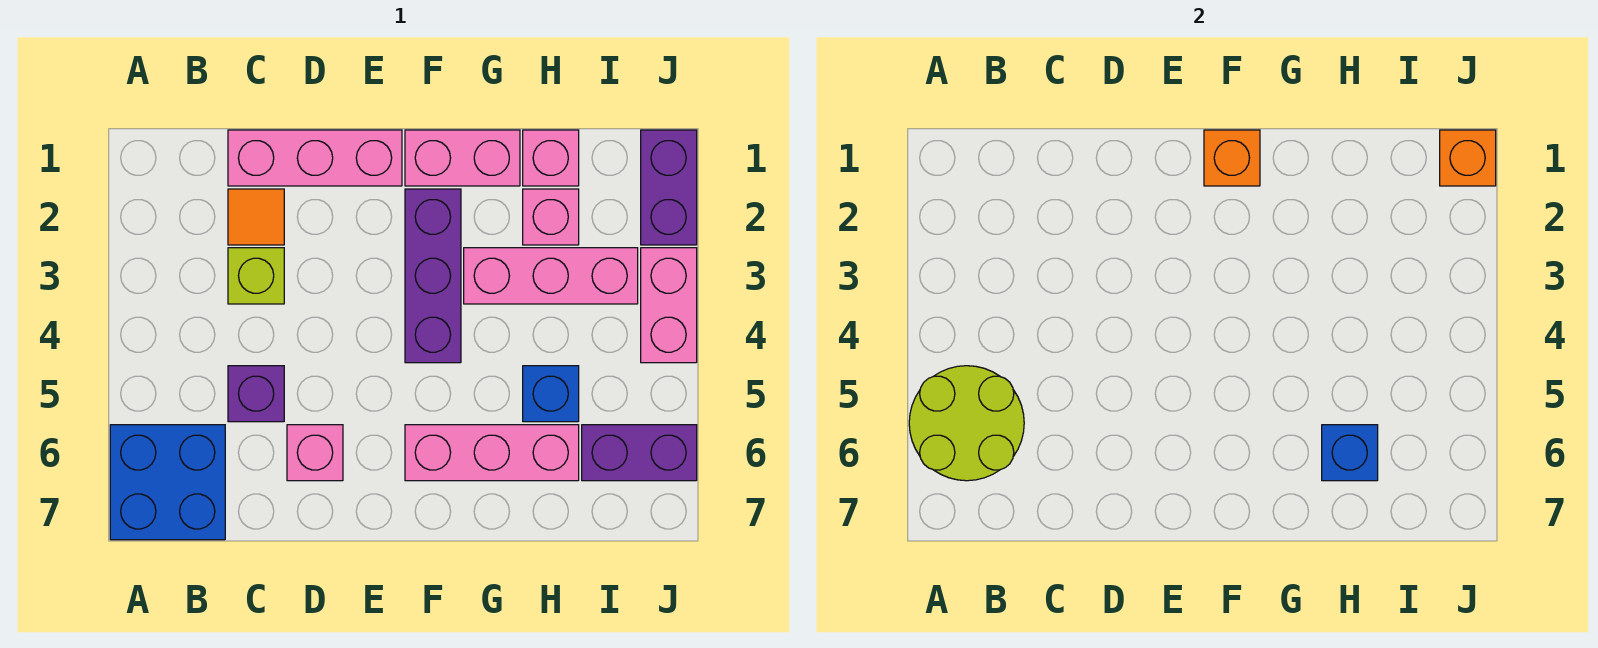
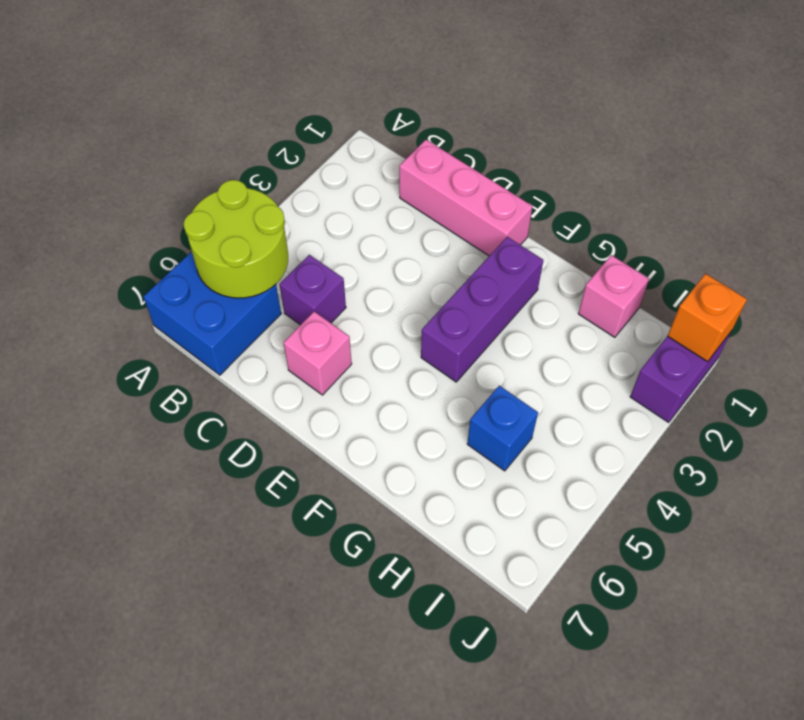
none -> orange tile C2 level 1
none -> lime brick C3 level 1
none -> pink brick F1:G1 level 1

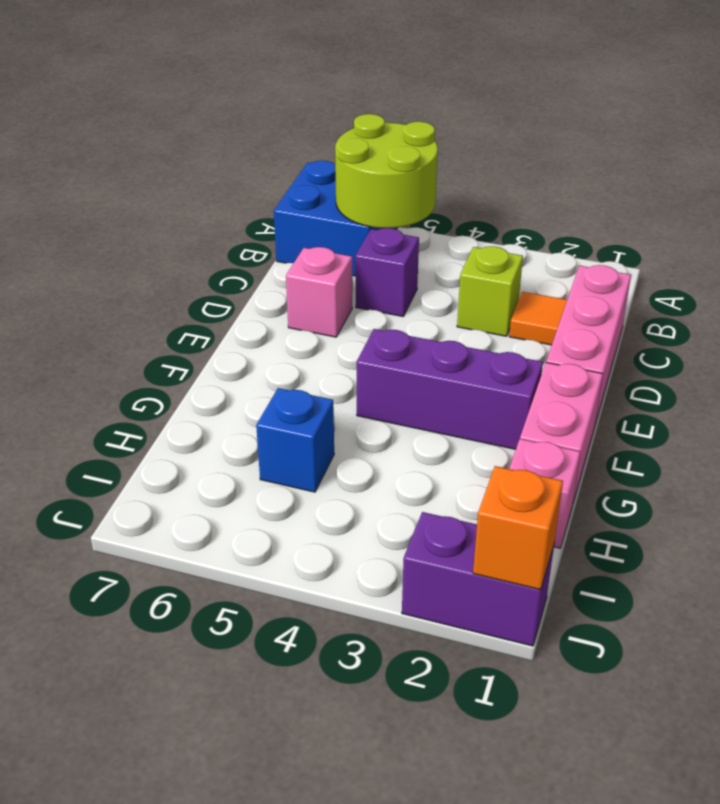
none -> pink brick F6:H6 level 1
none -> pink brick G3:I3 level 1
none -> pink brick H2 level 1

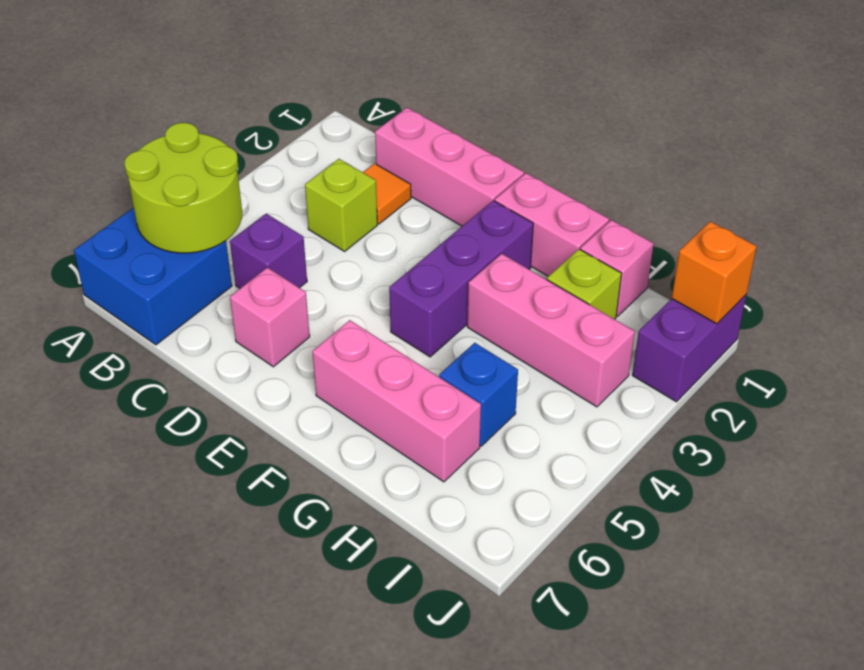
lime brick H2 level 1 -> pink brick H2 level 1
none -> purple brick I6:J6 level 1
none -> pink brick J3:J4 level 1
none -> orange brick F1 level 2

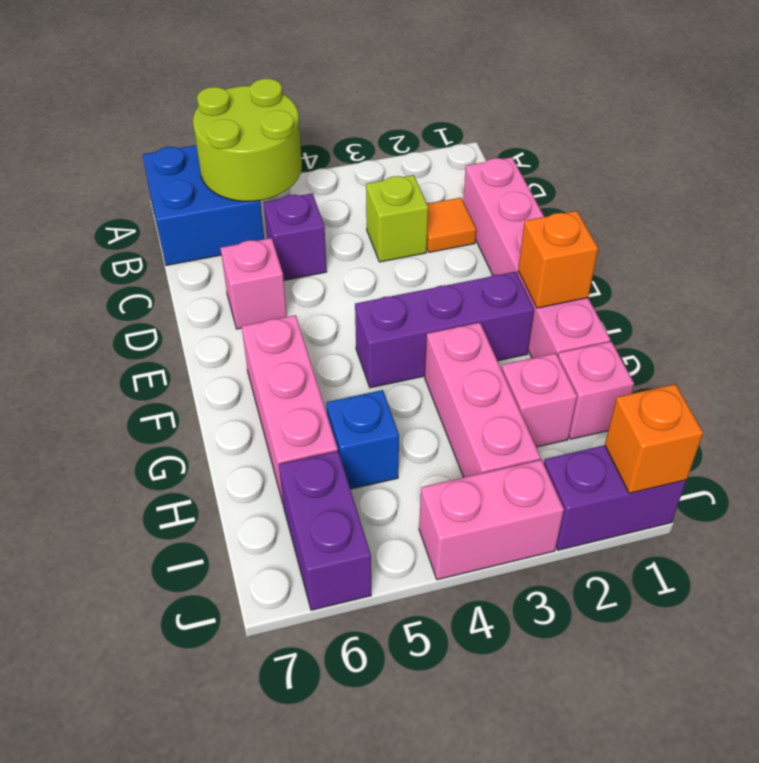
none -> blue brick H6 level 2

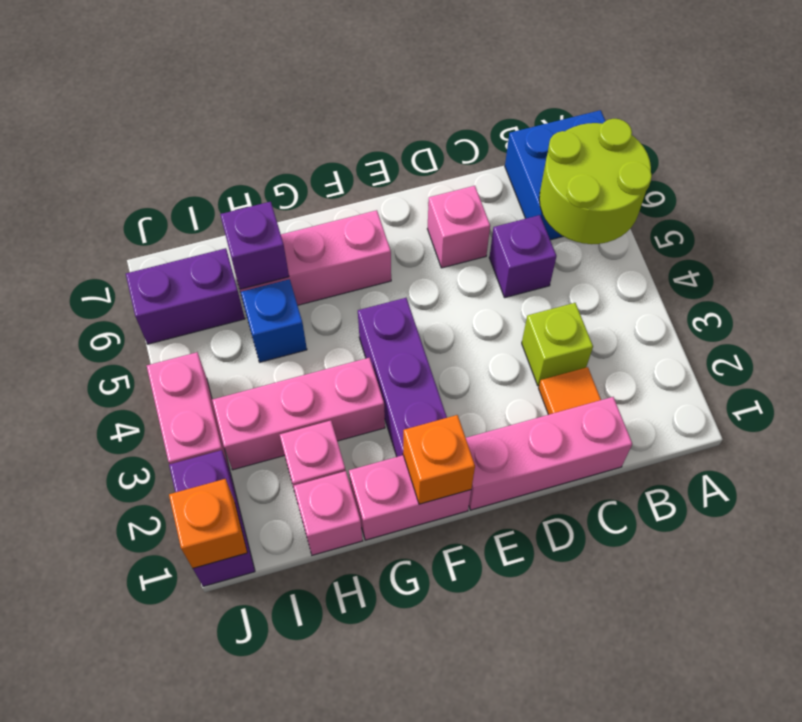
purple brick H6 level 2 -> blue brick H6 level 2

